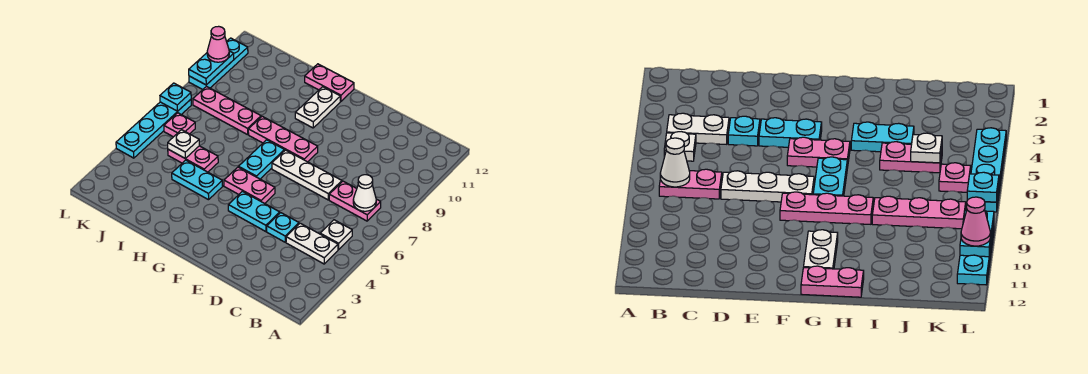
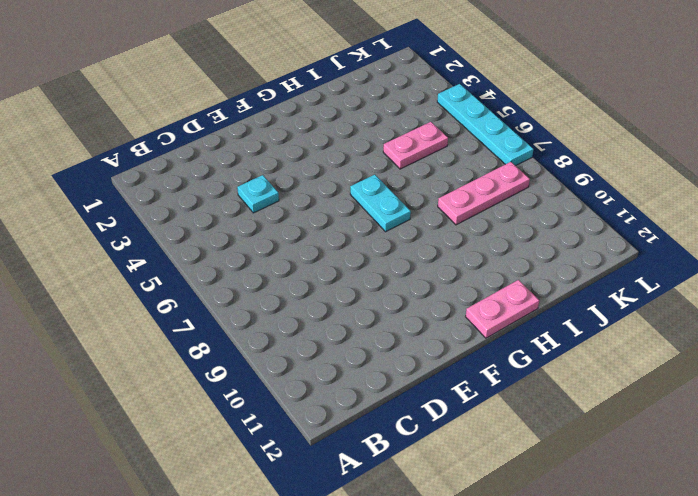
none -> white plate B4:C4 level 1
none -> white plate B5 level 1
none -> pink plate B7:C7 level 1

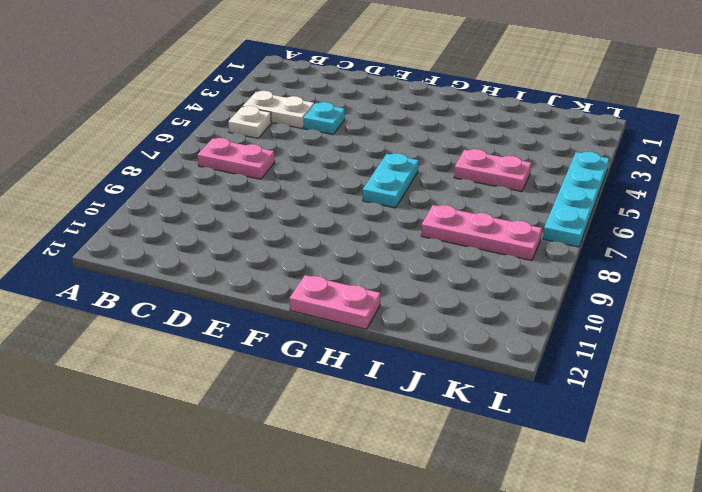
none -> white plate D7:F7 level 1
none -> cyan plate E4:F4 level 1
none -> pink plate F5:G5 level 1

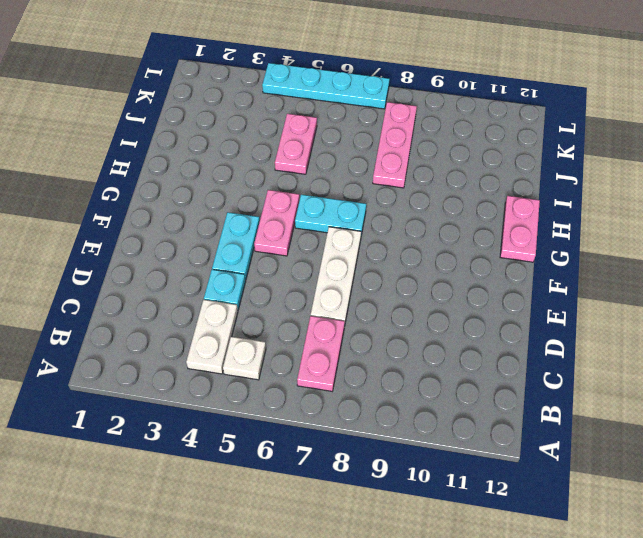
none -> pink plate F8:H8 level 1
none -> white plate G10:G11 level 1
none -> cyan plate H4:I4 level 1

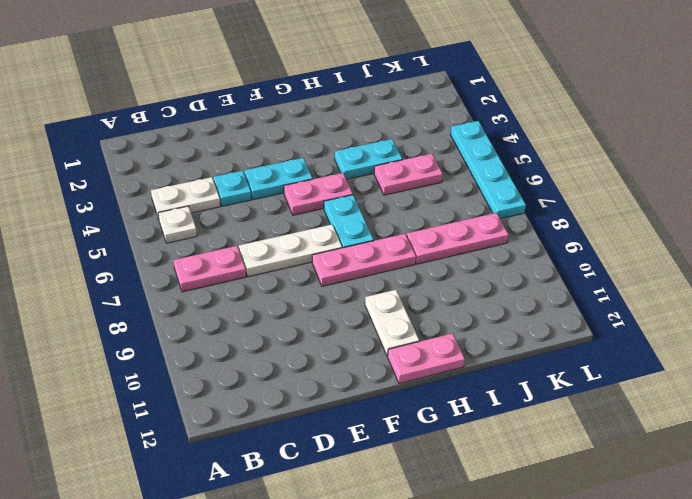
none -> pink plate K6 level 1
none -> cyan plate L9:L11 level 1
none -> white cone B7 level 2

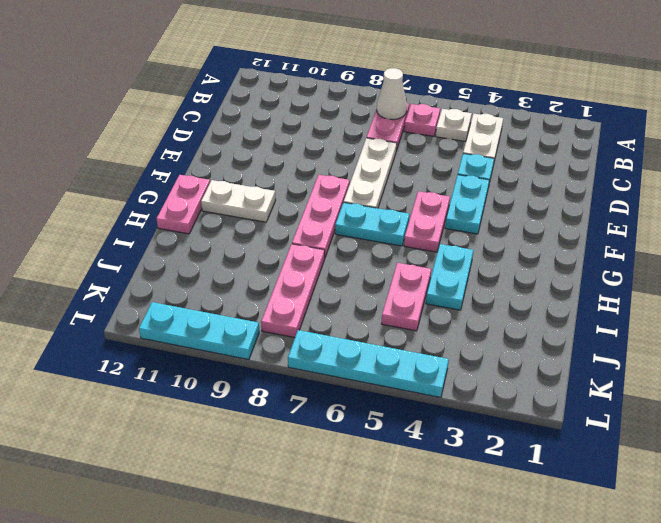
pink plate B6 level 1 -> pink plate K6 level 1
none -> white plate J5 level 2
none -> cyan plate L7 level 2
none -> cyan plate L9:L10 level 2

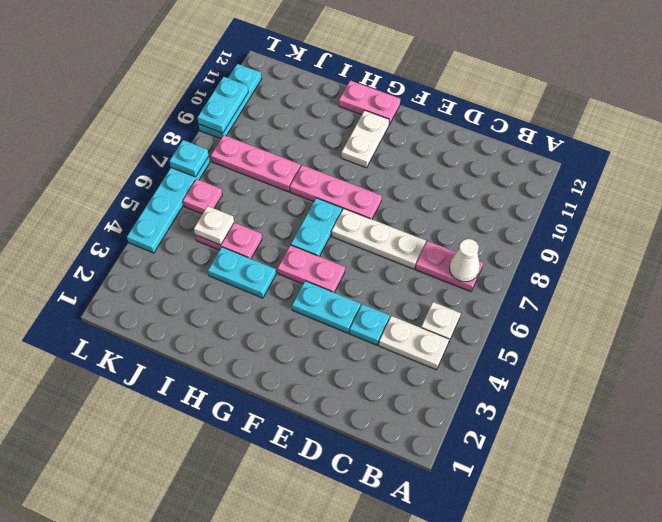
none -> pink cone L10 level 3

